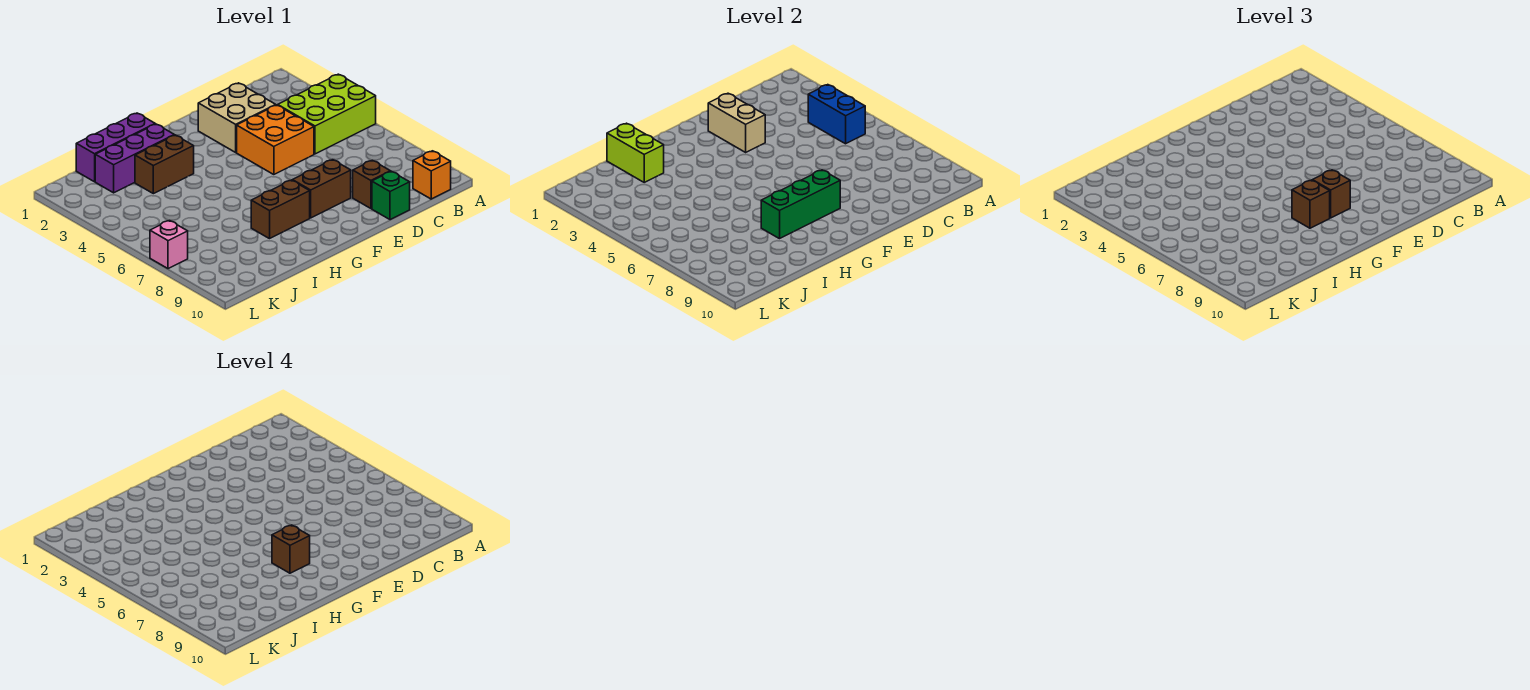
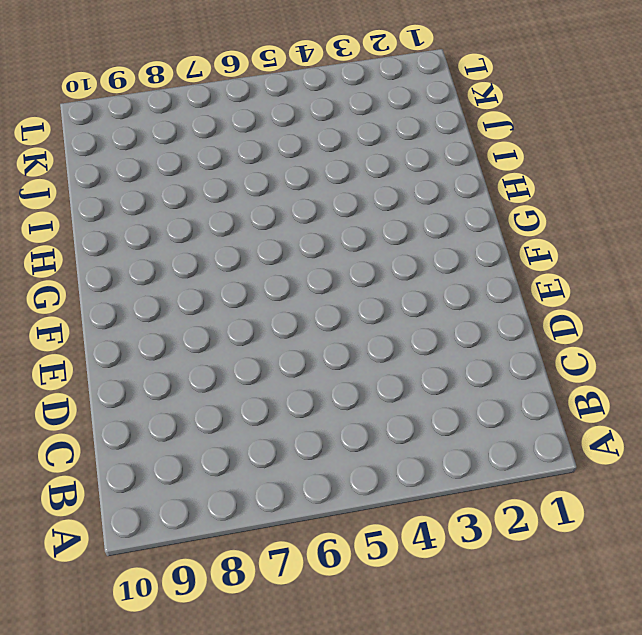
none -> lime brick A4:C5 level 1
none -> orange brick B10 level 1
none -> tan brick D2:E3 level 1

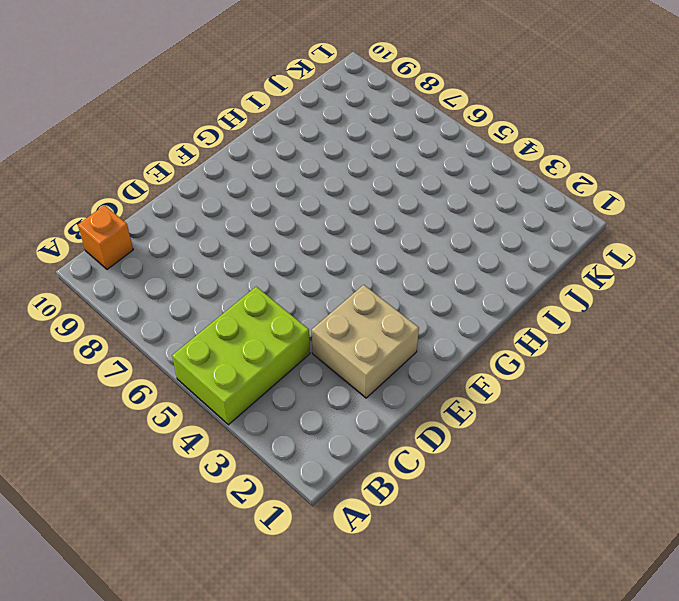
none -> orange brick D4:E5 level 1
none -> brown brick D9 level 1
none -> green brick D10 level 1

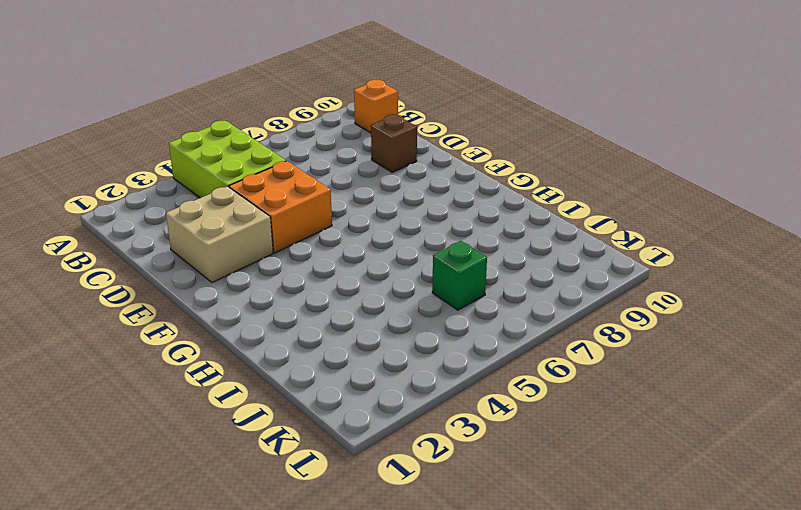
green brick J6 level 1 -> green brick D10 level 1
none -> brown brick E8:F8 level 1
none -> brown brick G8:H8 level 1
none -> purple brick H1:J1 level 1

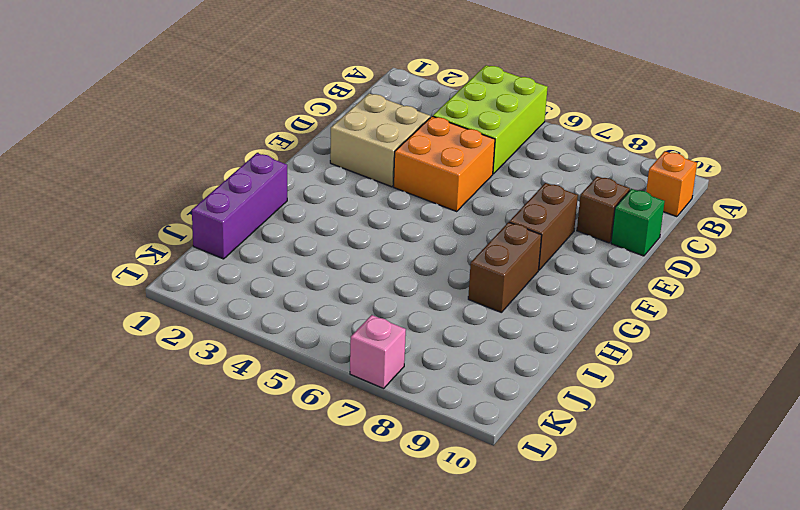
none -> purple brick H2:J2 level 1
none -> brown brick H3:I3 level 1
none -> blue brick B4:B5 level 2

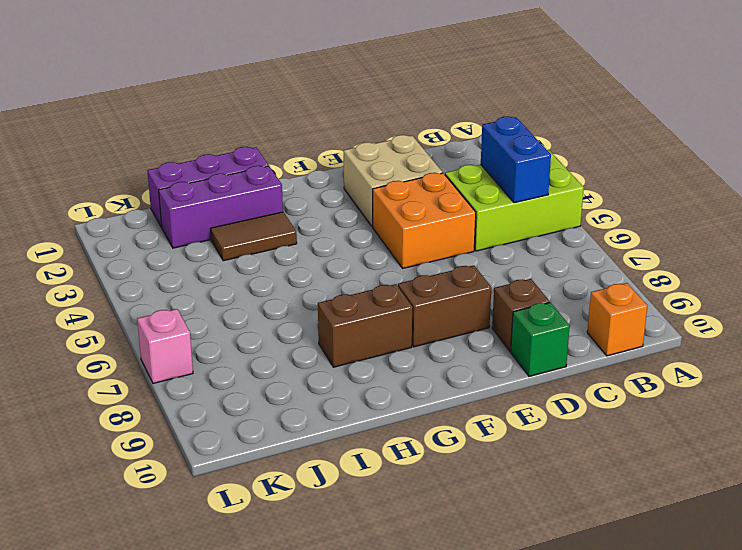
brown tile H3:I3 level 1 -> brown brick H3:I3 level 1
none -> tan brick E2:E3 level 2
none -> green brick F8:H8 level 2
none -> lime brick I1:I2 level 2

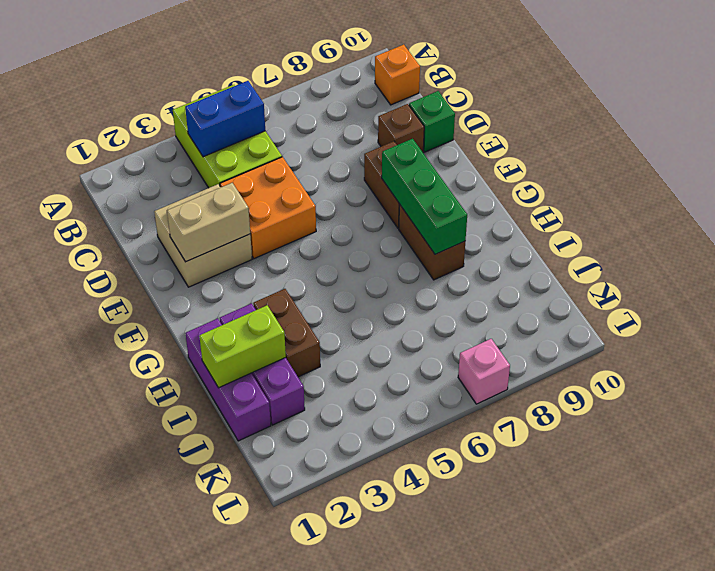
none -> brown brick F8 level 3
none -> brown brick G8 level 3
none -> brown brick G8 level 4

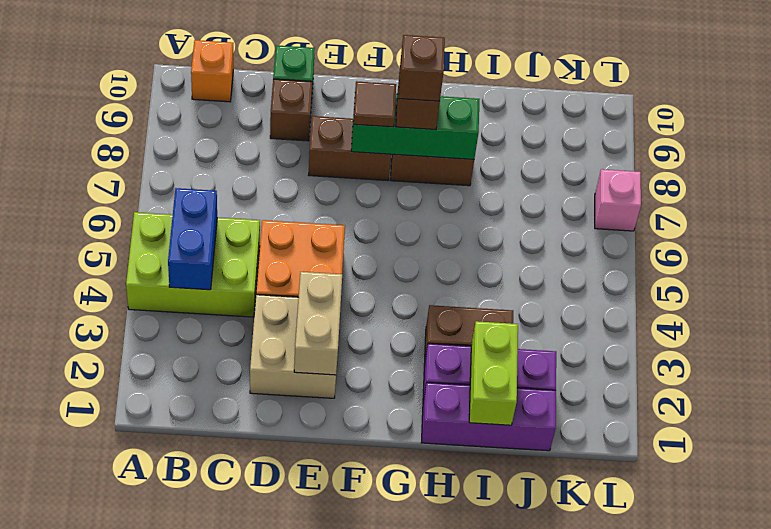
brown tile F8 level 3 -> brown brick F8 level 3

